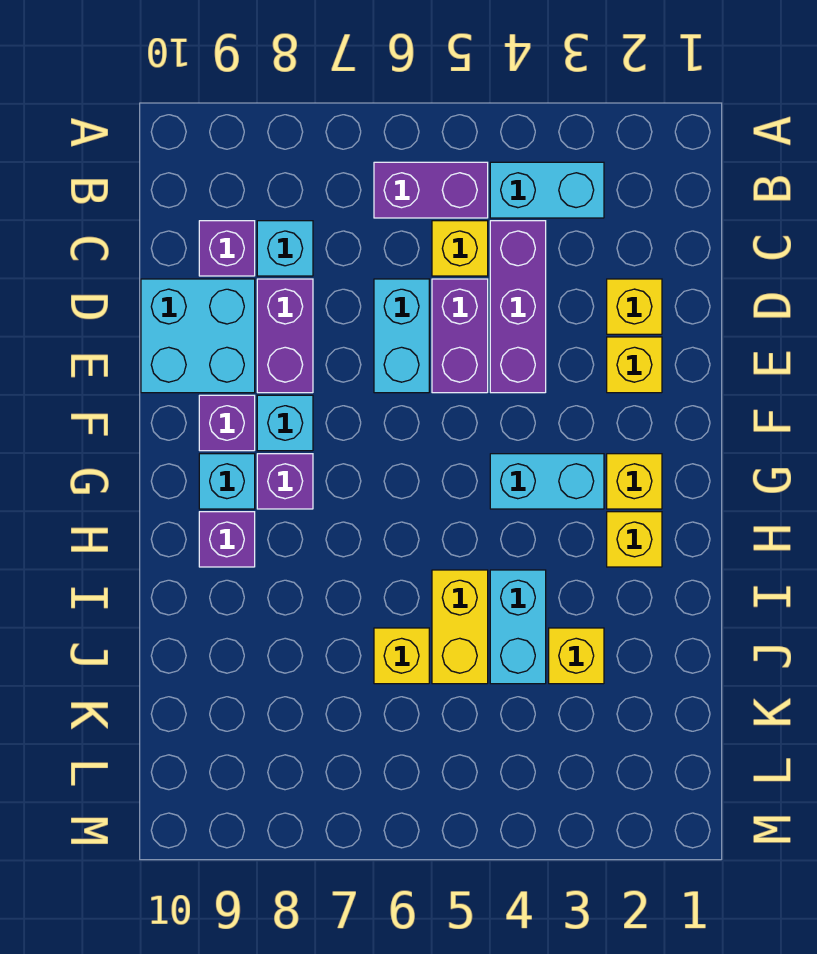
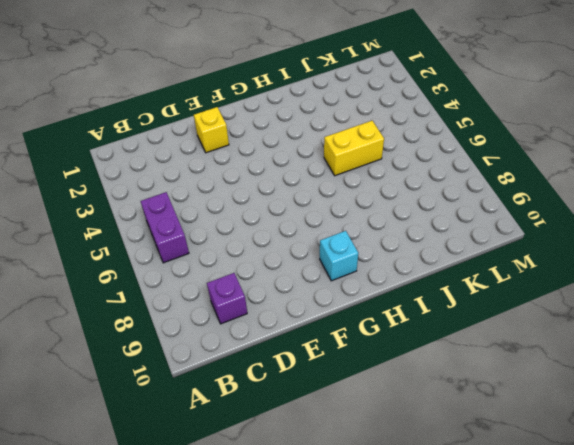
none -> cyan brick B3:B4 level 1
none -> purple brick C4:E4 level 1
none -> yellow brick C5 level 1

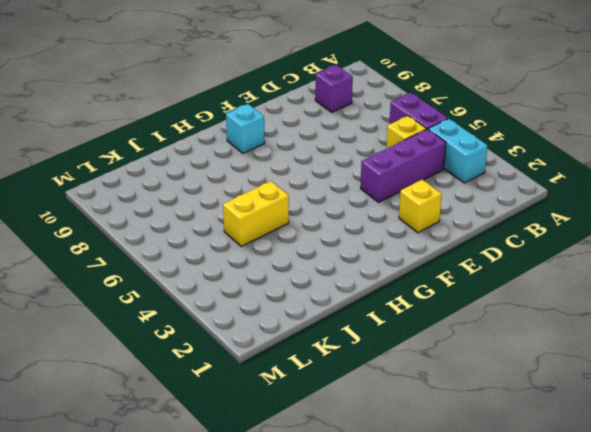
none -> cyan brick C8 level 1
none -> yellow brick D2 level 1
none -> purple brick D5:E5 level 1

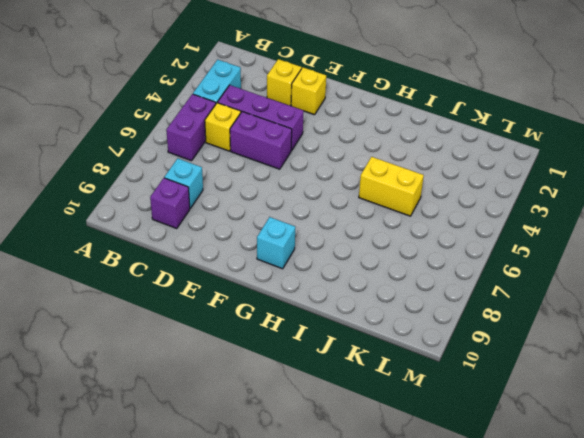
none -> cyan brick D6:E6 level 1
none -> purple brick D8:E8 level 1
none -> cyan brick D9:E10 level 1

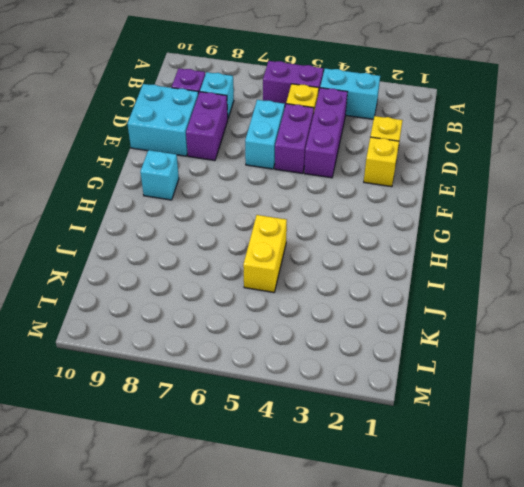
none -> cyan brick F8 level 1
none -> purple brick F9 level 1
none -> yellow brick G2 level 1

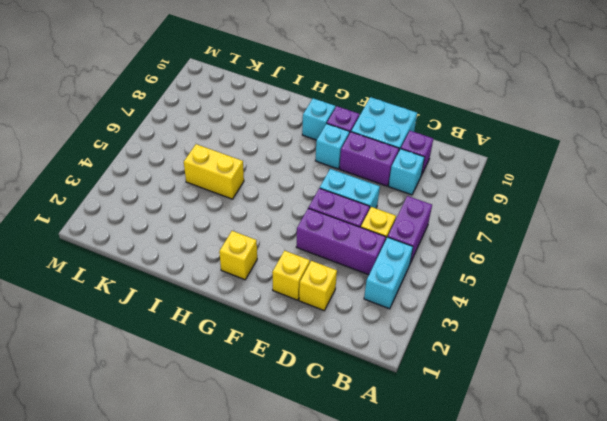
none -> cyan brick G3:G4 level 1
none -> purple brick G8 level 1
none -> yellow brick H2 level 1

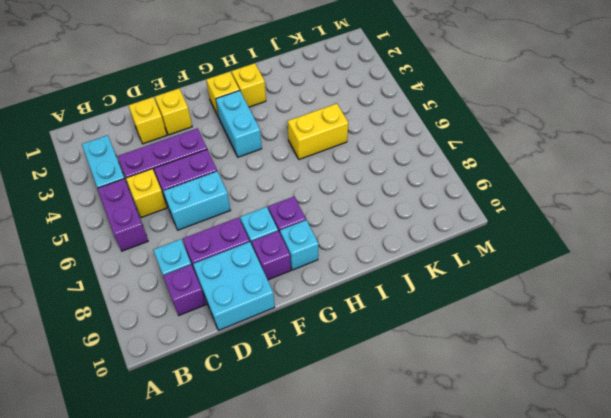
none -> purple brick H9 level 1
none -> cyan brick I4:J4 level 1
none -> yellow brick J3 level 1

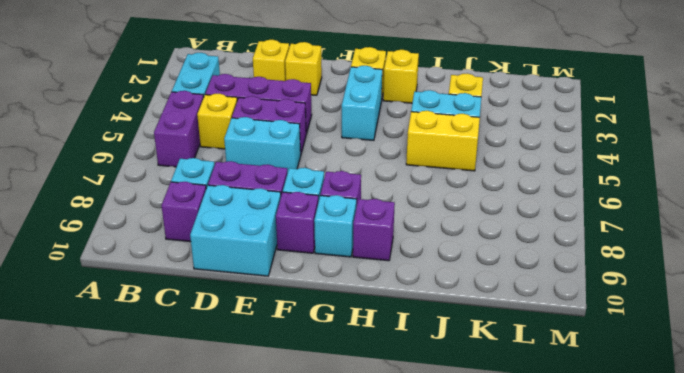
none -> yellow brick J6 level 1

